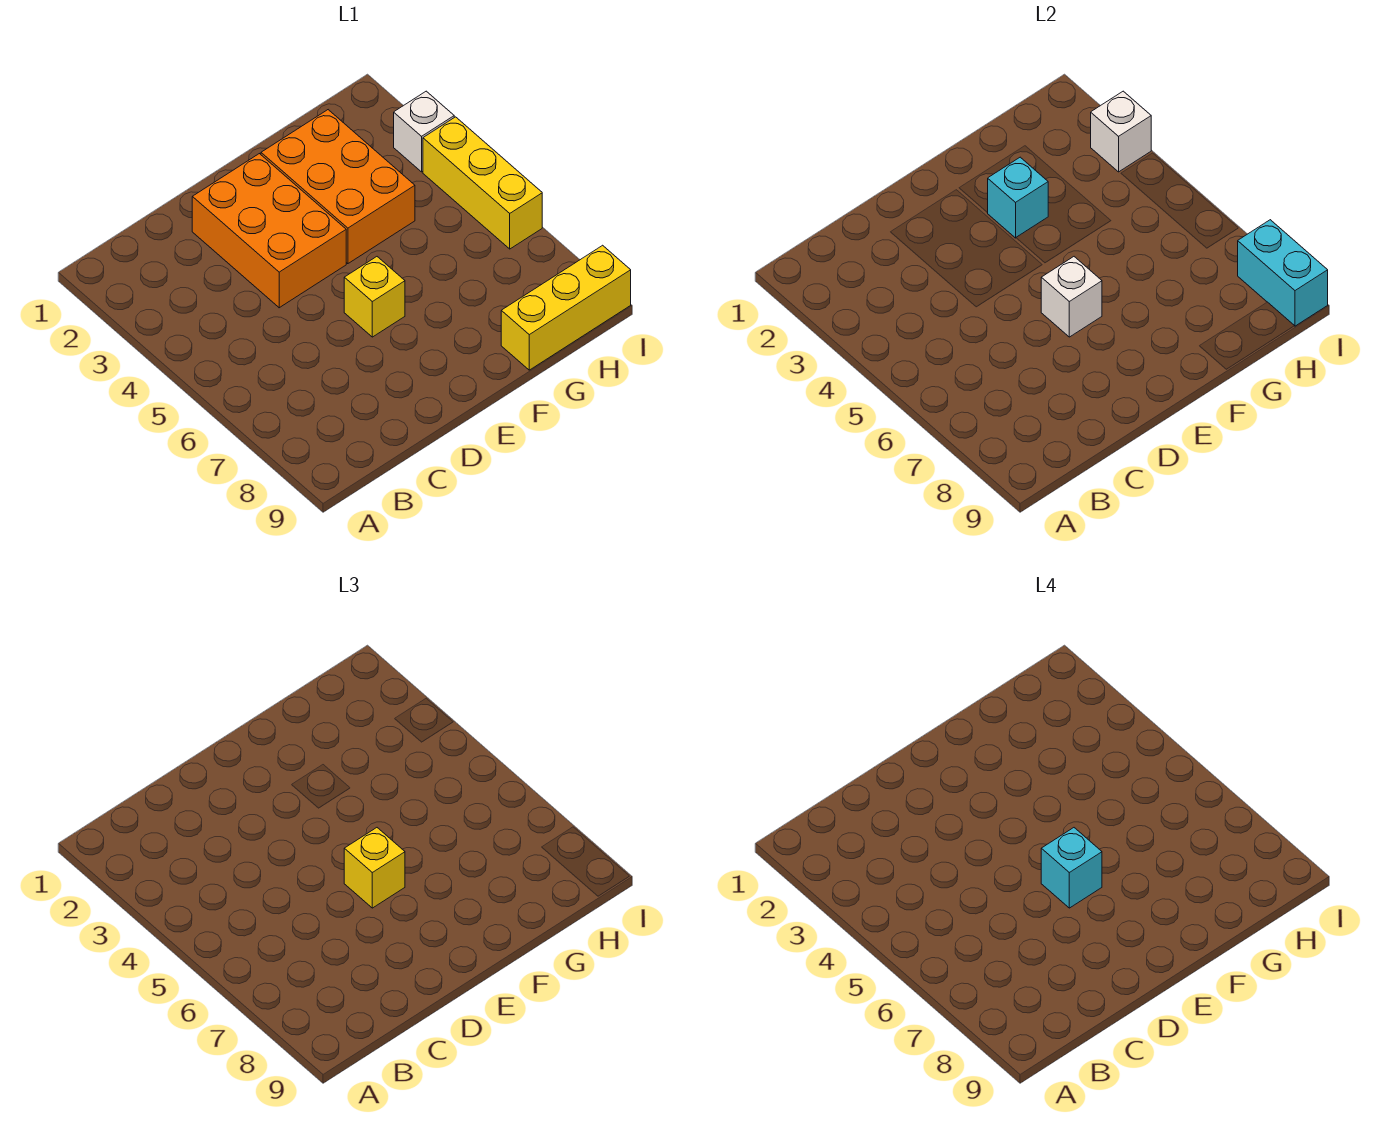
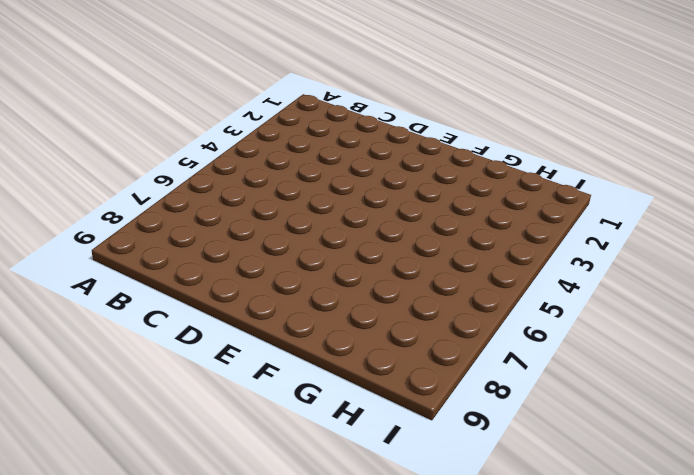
none -> orange brick D2:E4 level 1
none -> yellow brick E6 level 1
none -> orange brick F2:G4 level 1

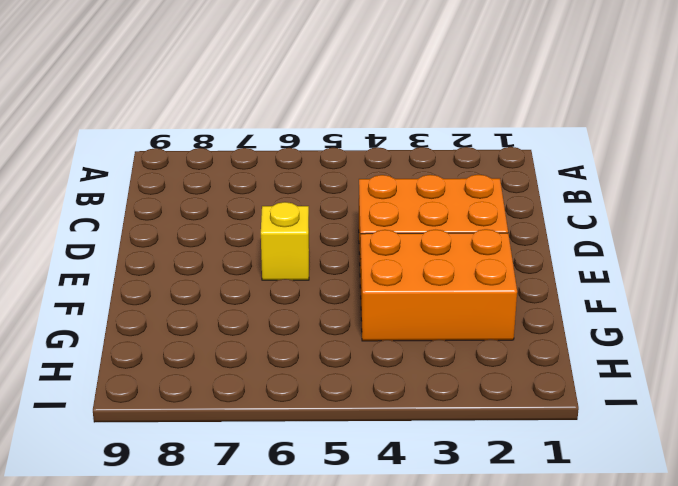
none -> yellow brick G9:I9 level 1
none -> white brick I3 level 1
none -> yellow brick I4:I6 level 1

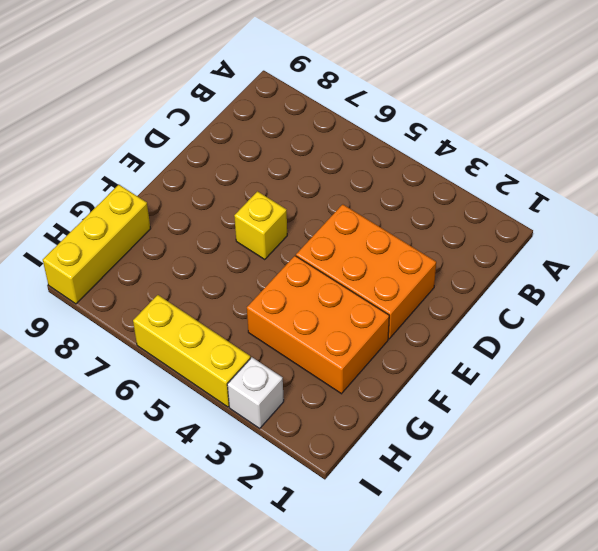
none -> white brick E6 level 2
none -> cyan brick F3 level 2
none -> white brick I3 level 2

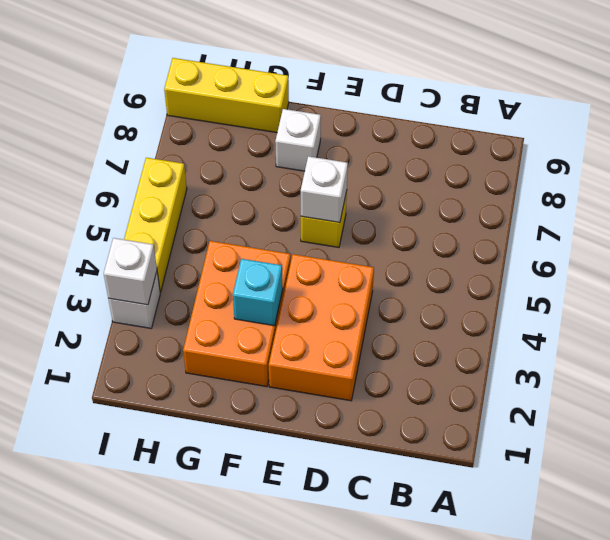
white brick F8 level 1 -> none
none -> cyan brick I8:I9 level 2
none -> yellow brick E6 level 3
none -> cyan brick E6 level 4

